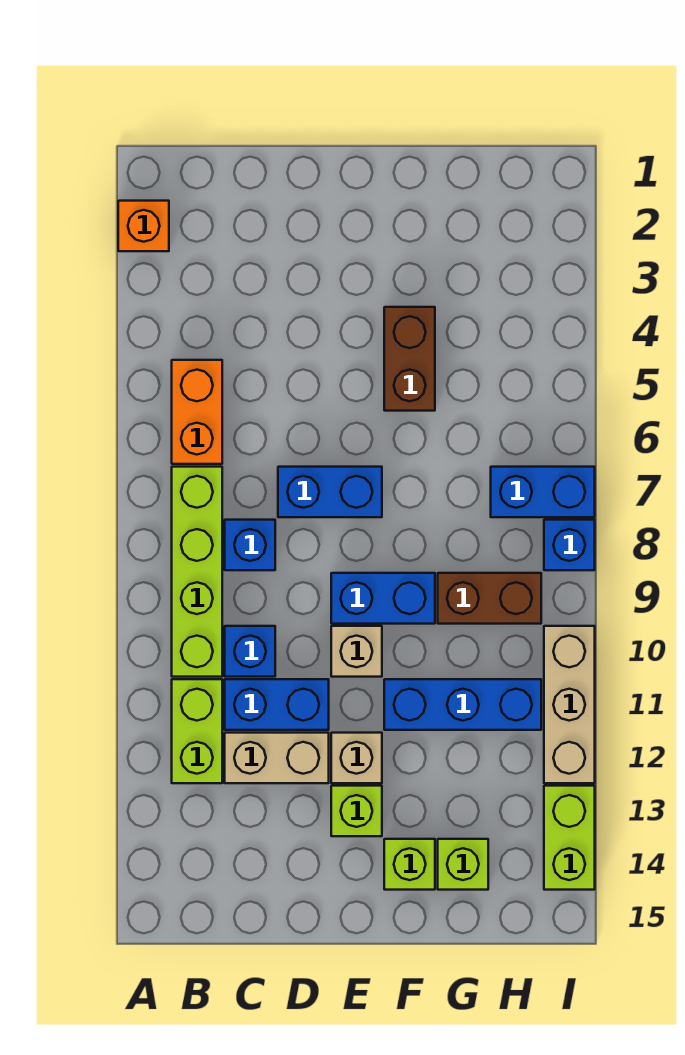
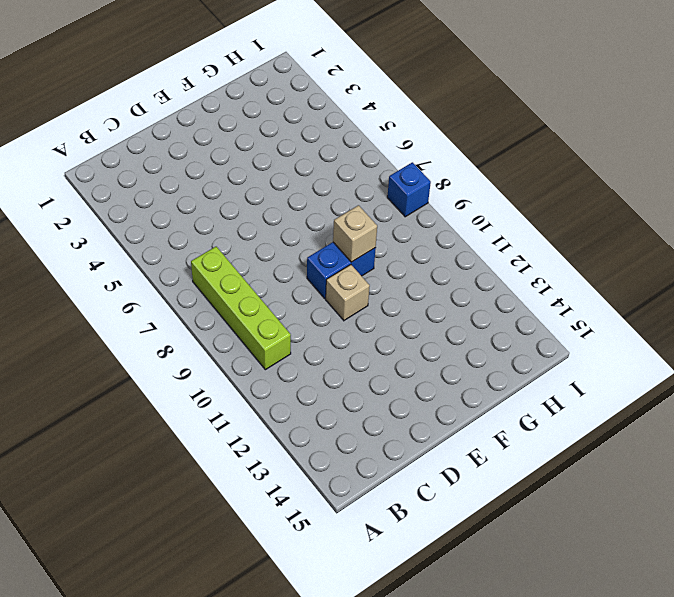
tan brick F9 level 2 -> tan brick E12 level 1
none -> orange brick A2 level 1
none -> orange brick B5:B6 level 1
none -> lime brick B11:B12 level 1

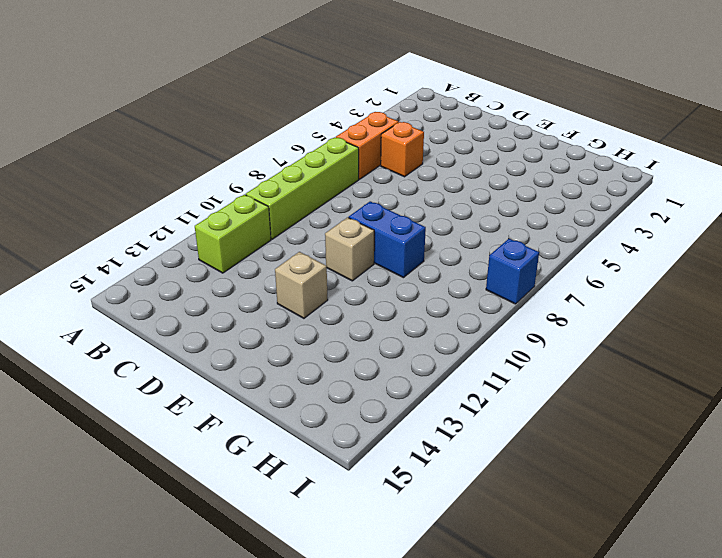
orange brick C5 level 1 -> orange brick A2 level 1
none -> blue brick C8 level 1
none -> blue brick C10 level 1
none -> blue brick C11:D11 level 1

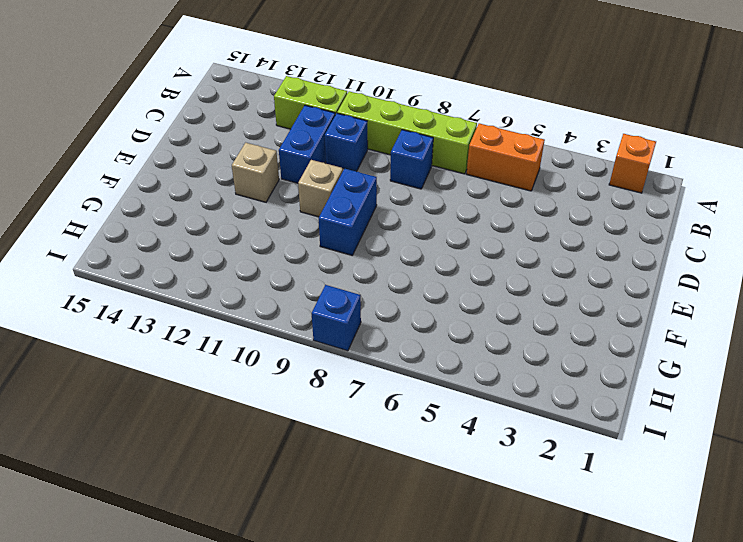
none -> tan brick C12:D12 level 1
none -> blue brick D7:E7 level 1
none -> lime brick E13 level 1

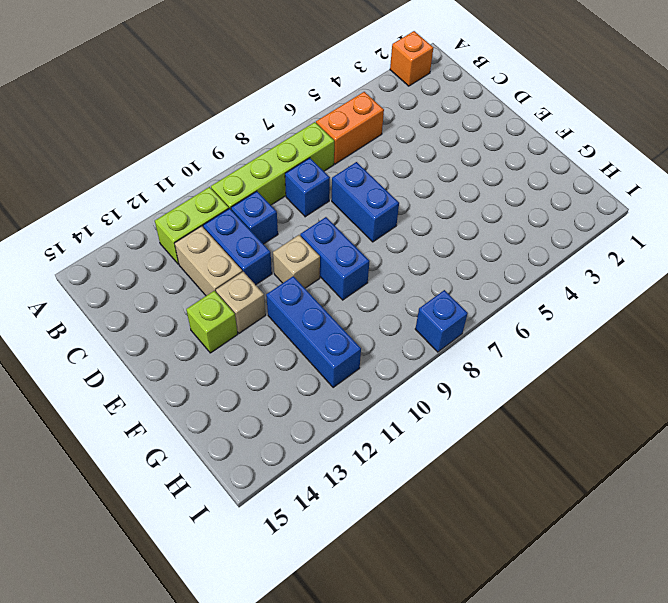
none -> brown brick F4:F5 level 1
none -> lime brick F14 level 1
none -> brown brick G9:H9 level 1

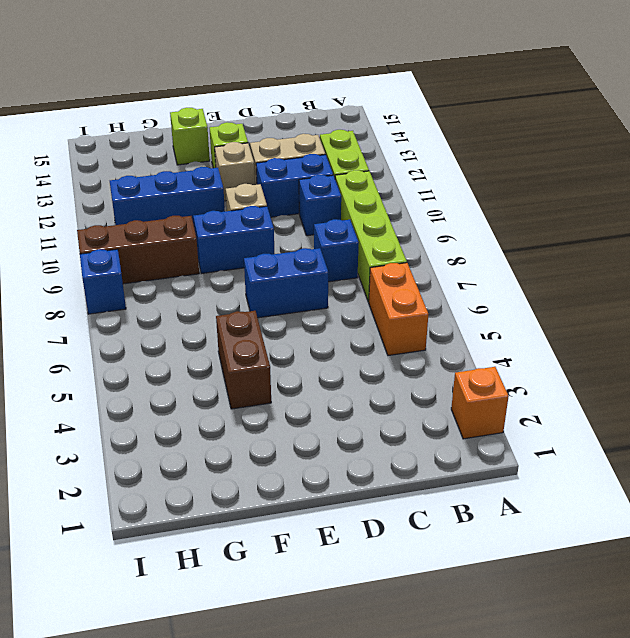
brown brick G9:I9 level 1 -> brown brick G9:H9 level 1
none -> lime brick G14 level 1
none -> blue brick H7:I7 level 1
none -> tan brick I10:I12 level 1

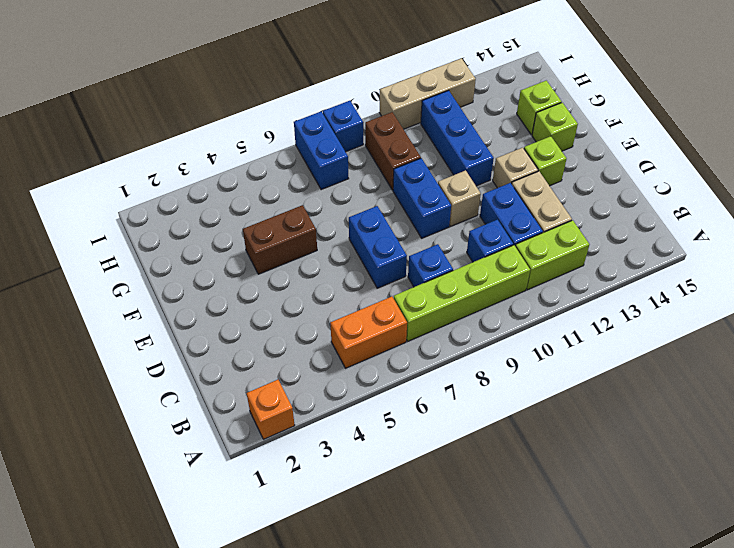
none -> lime brick I13:I14 level 1

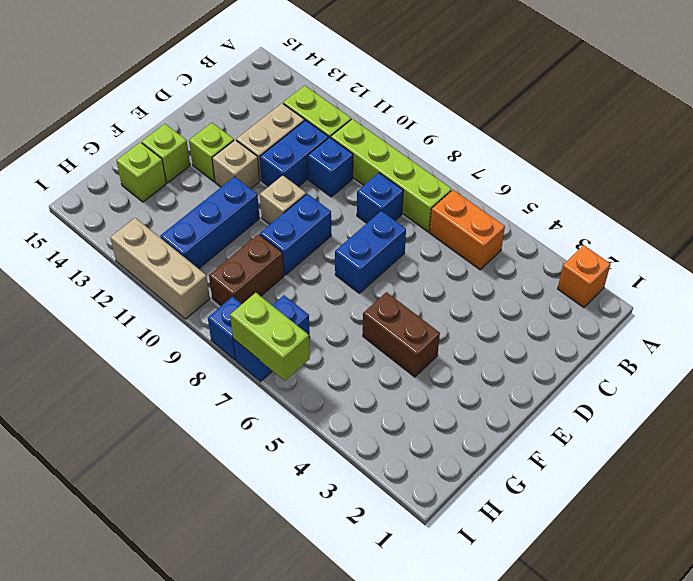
lime brick I6:I7 level 2 -> lime brick I13:I14 level 1

